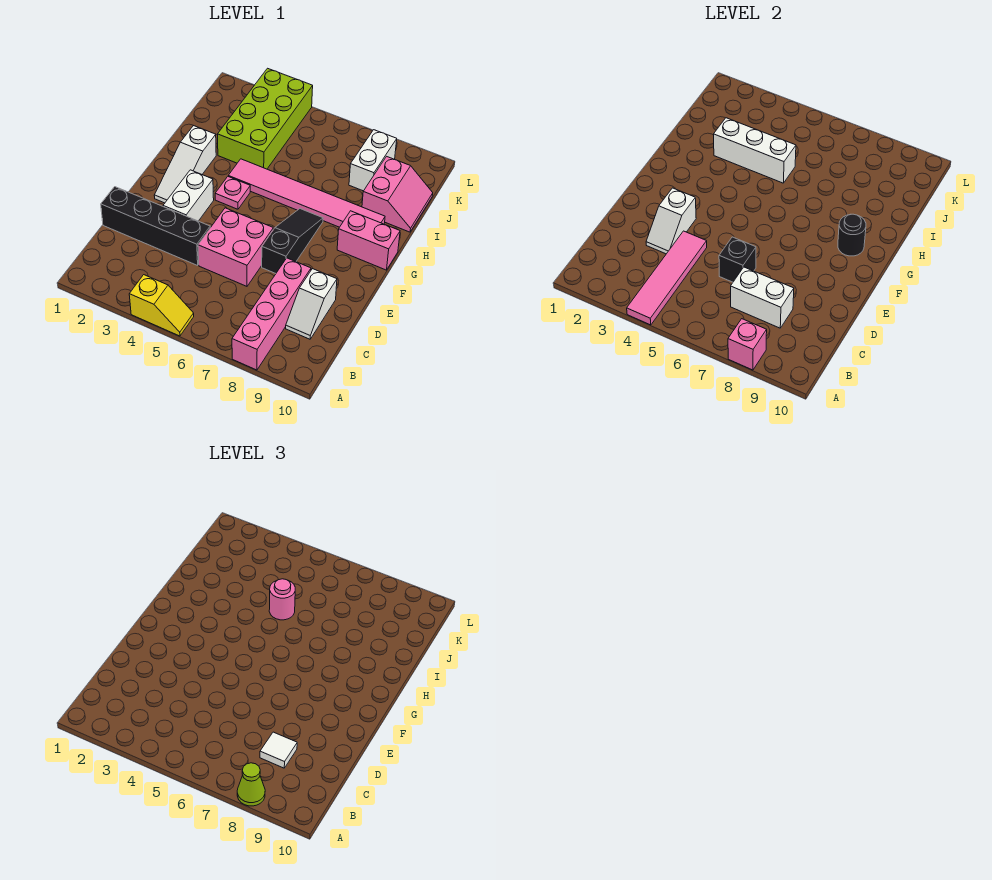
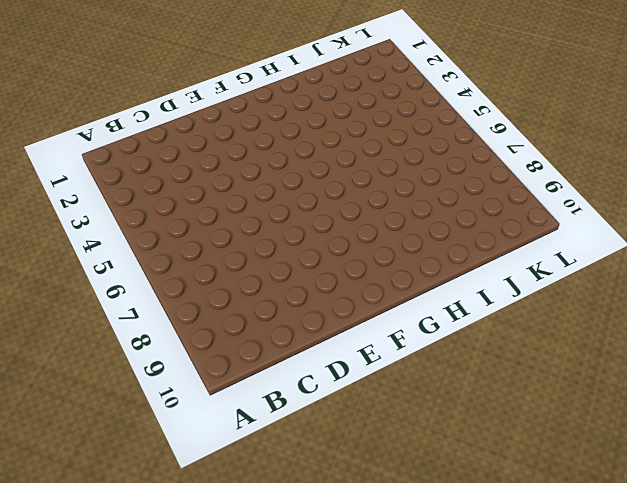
none -> yellow slope A4:A5 level 1 top 4
none -> pink brick A8:D8 level 1
none -> white slope C9:D9 level 1 top D

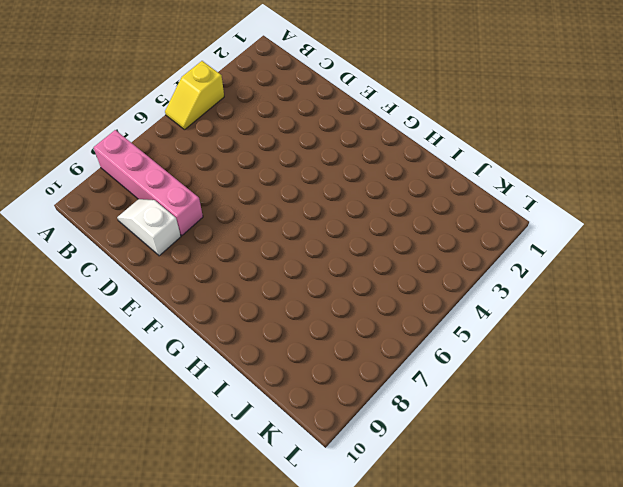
none -> black brick D1:D4 level 1
none -> pink brick D5:E6 level 1
none -> white brick E3:F3 level 1

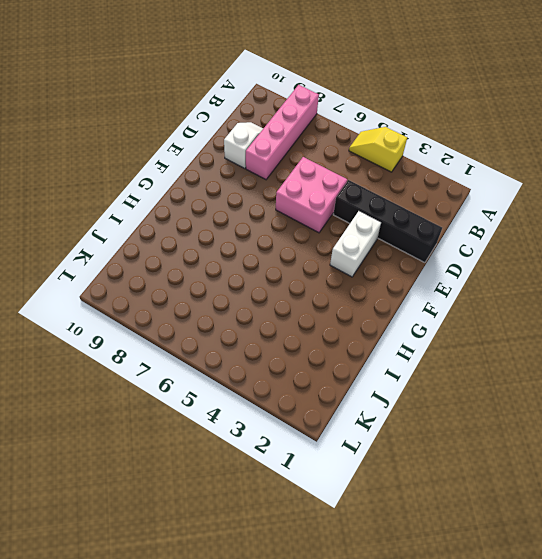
none -> black slope E7:G7 level 1 top E
none -> white slope F2:H2 level 1 top H
none -> pink plate G4 level 1

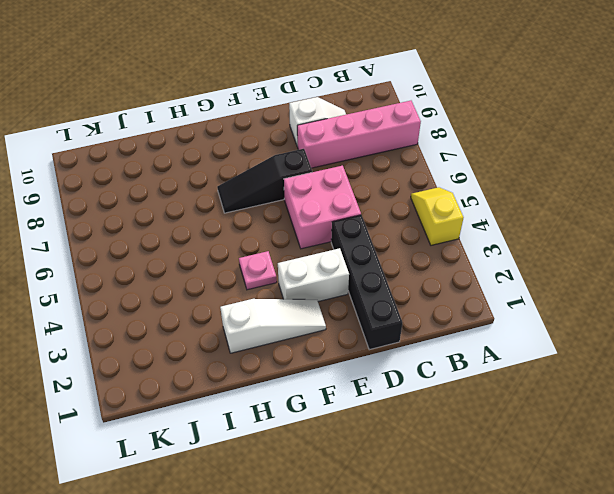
none -> pink brick G9:G10 level 1
none -> pink tile H4:H9 level 1
none -> lime brick I3:L4 level 1

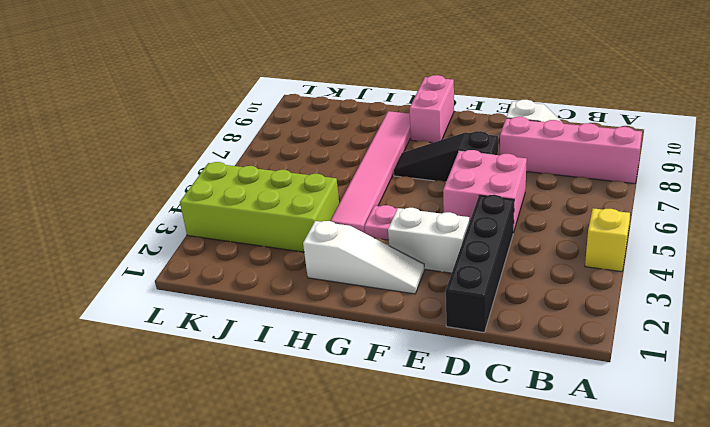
none -> pink slope I9:J10 level 1 top 9
none -> white brick J8:K8 level 1
none -> pink tile A4:D4 level 2

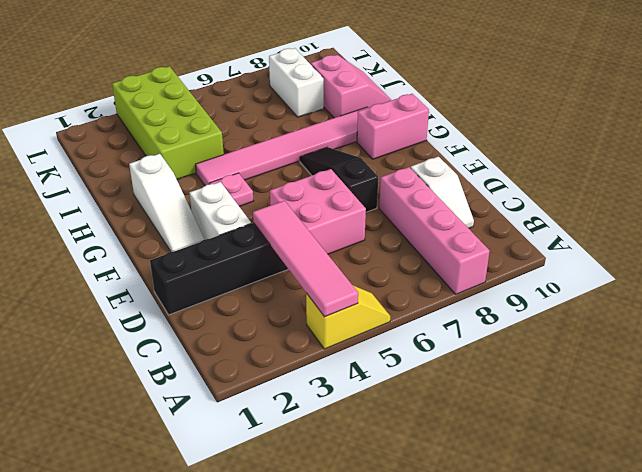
none -> pink brick A8 level 2
none -> white brick C7:C8 level 2
none -> white slope D3:E3 level 2 top E

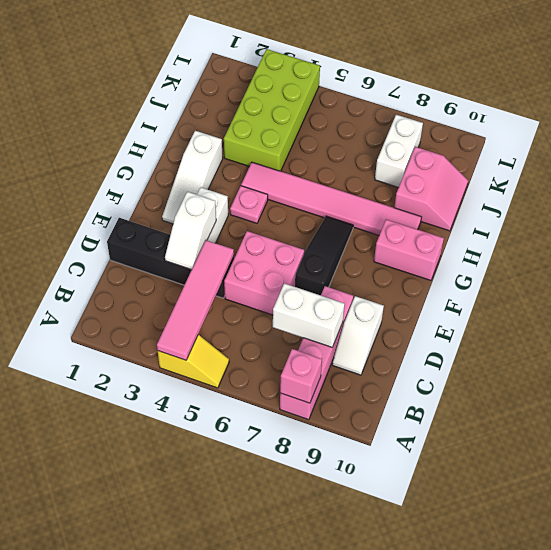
none -> black brick D6 level 2
none -> black round brick G9 level 2
none -> white brick I3:I5 level 2

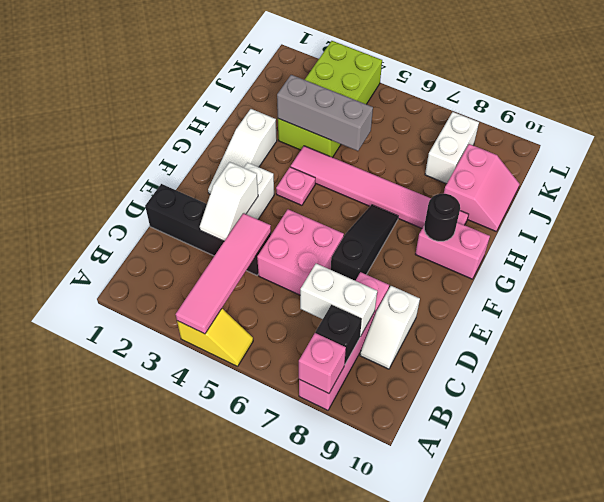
black brick B8 level 2 -> black brick D6 level 2
grey brick I3:I5 level 2 -> white brick I3:I5 level 2
none -> lime cone A8 level 3
none -> white tile C8 level 3
none -> pink round brick I5 level 3

